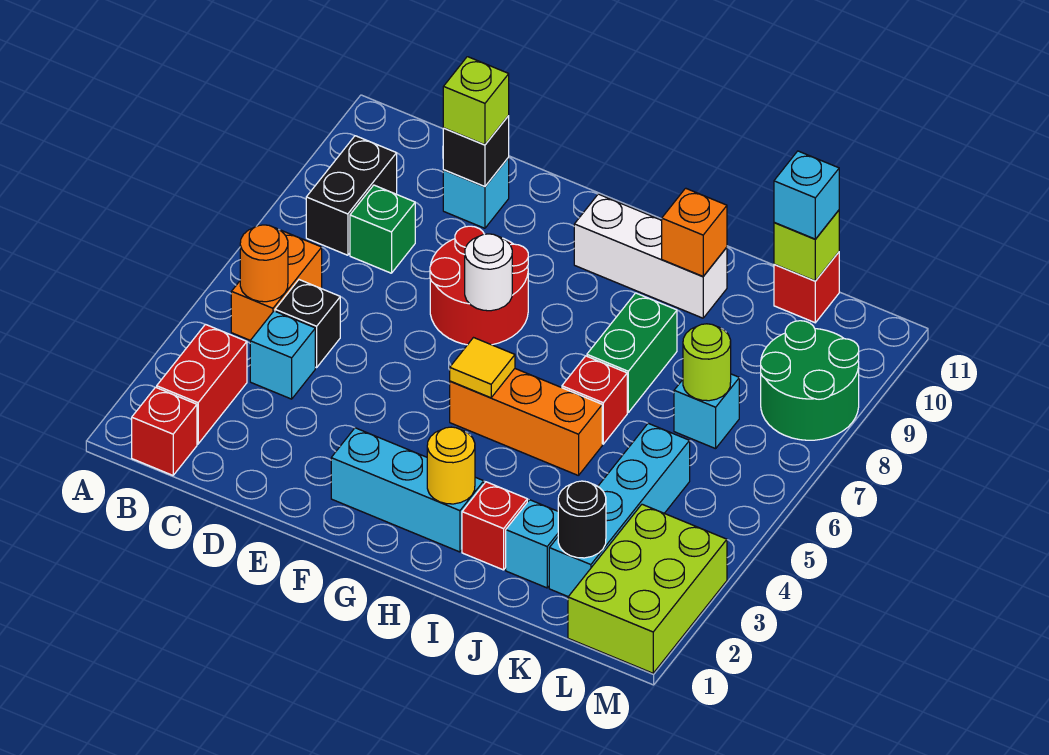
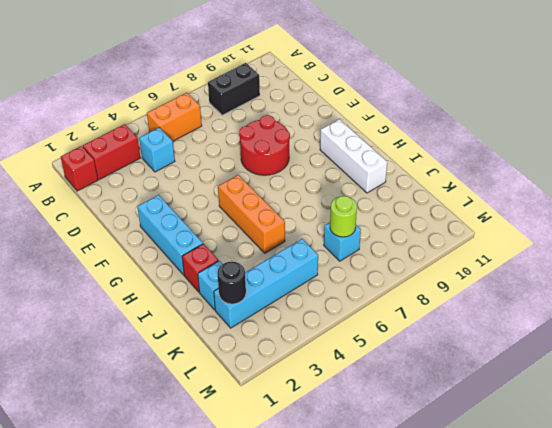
none -> black brick C5 level 1
none -> green brick C8 level 1
none -> cyan brick D10 level 1
none -> red brick I6 level 1

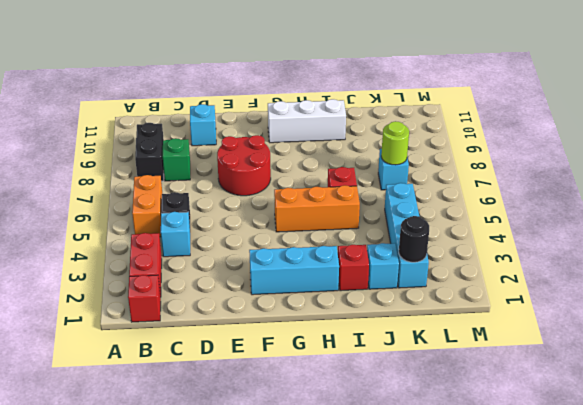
none -> green brick I7:I8 level 1
none -> red brick K11 level 1
none -> lime brick L1:M3 level 1
none -> green round brick L8:M9 level 1

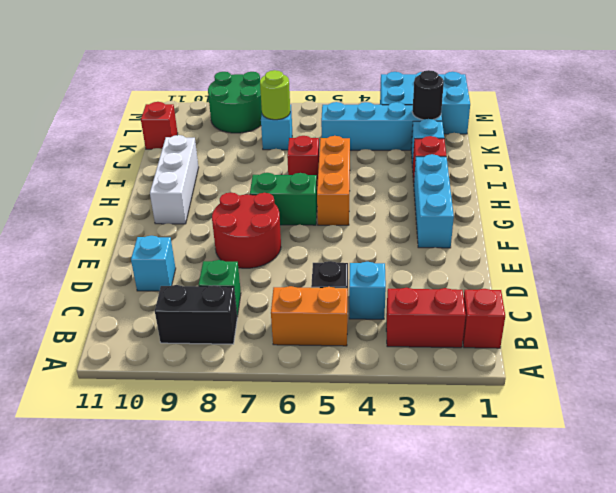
green brick G6:G7 level 1 -> green brick I7:I8 level 1
cyan brick L1:M3 level 1 -> lime brick L1:M3 level 1
none -> orange round brick B5 level 2
none -> black brick D10 level 2
none -> white round brick F7 level 2
none -> yellow tile G5 level 2

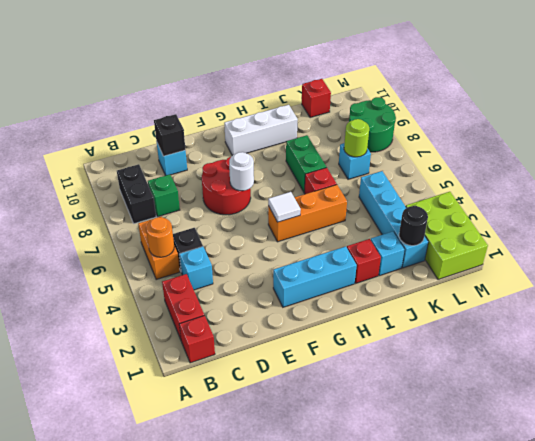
white tile G5 level 2 -> yellow tile G5 level 2
none -> yellow round brick H2 level 2
none -> orange brick I10 level 2
none -> lime brick K11 level 2
none -> lime brick D10 level 3

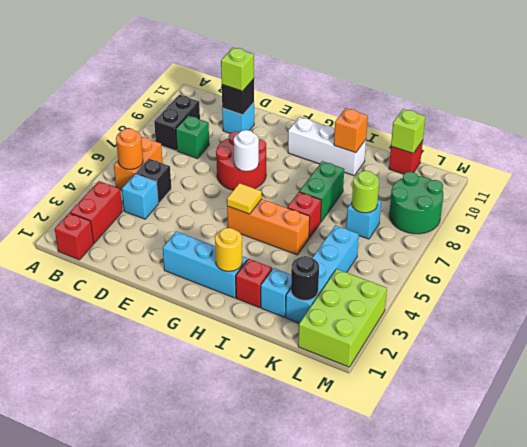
none -> cyan brick K11 level 3

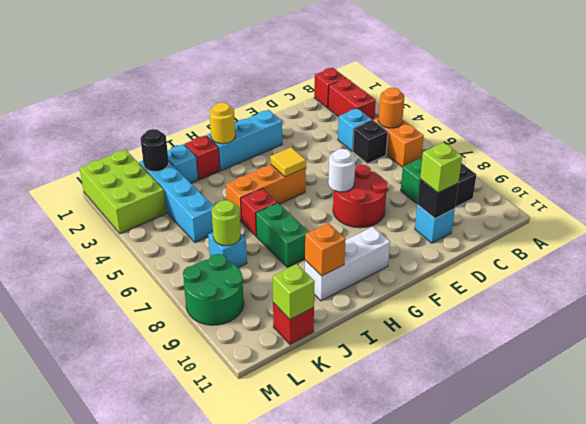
none -> cyan brick K11 level 3

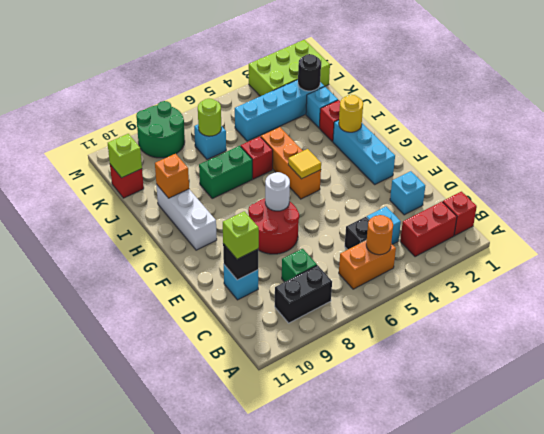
cyan brick D2 level 1 -> cyan brick K11 level 3

